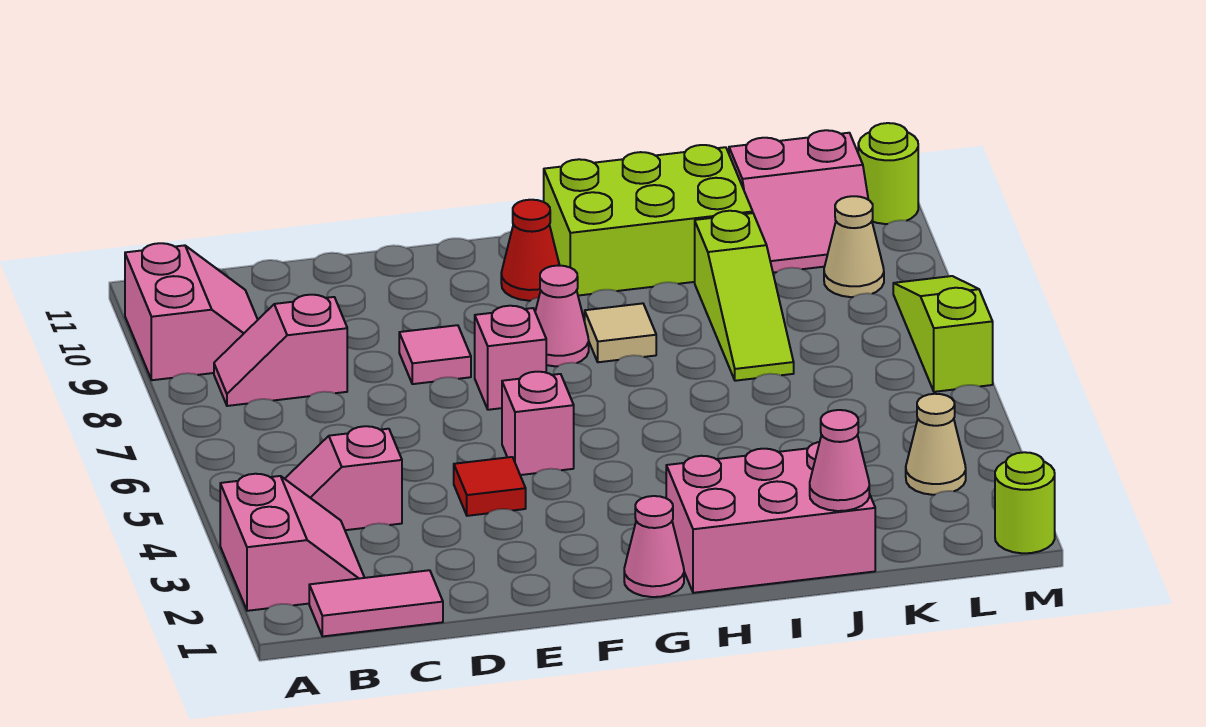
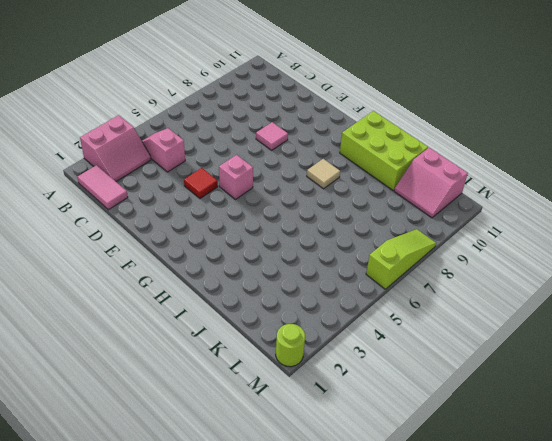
none -> pink slope A9:B10 level 1 top A
none -> pink slope B8:C8 level 1 top C
none -> pink brick F7 level 1

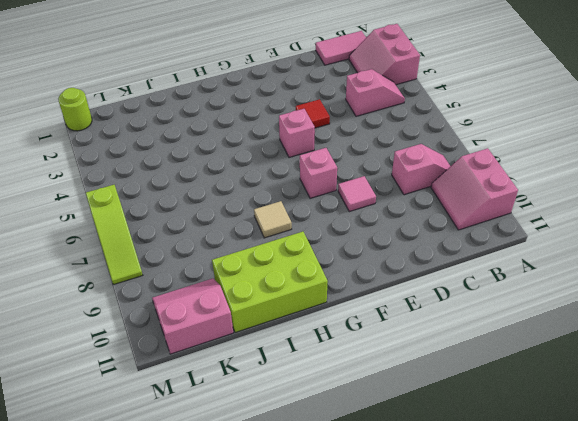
none -> pink cone G1 level 1
none -> pink cone G8 level 1
none -> red cone G10 level 1

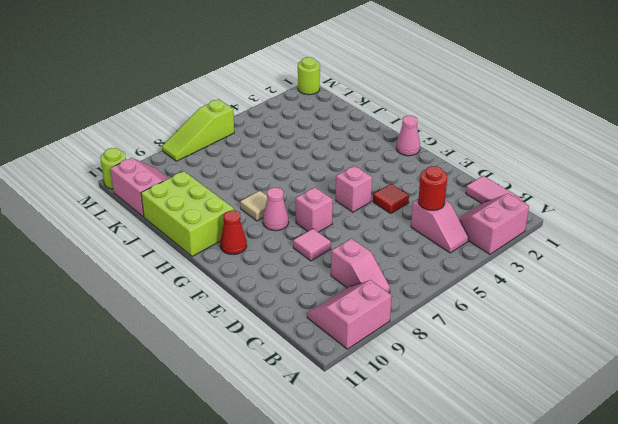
red round brick C4 level 2 -> none
none -> pink brick H1:J2 level 1
none -> lime slope J7:J9 level 1 top 9
none -> tan cone L3 level 1

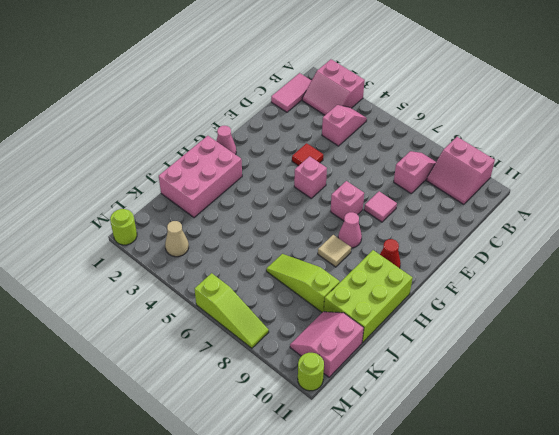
none -> tan cone L9 level 1
none -> pink cone J1 level 2

